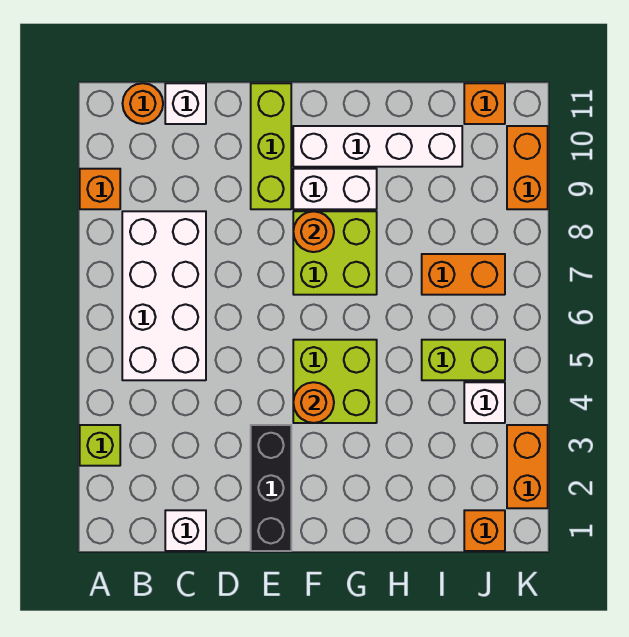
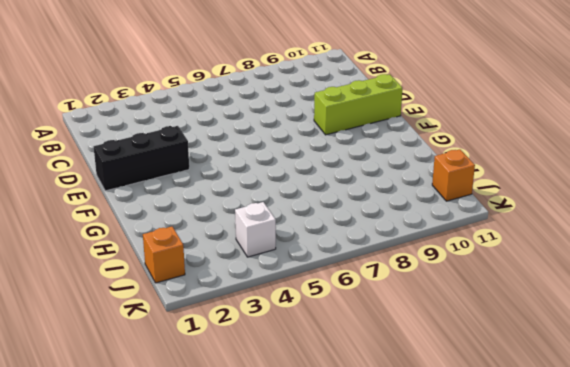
none -> lime brick A3 level 1
none -> orange brick A9 level 1
none -> white brick B5:C8 level 1

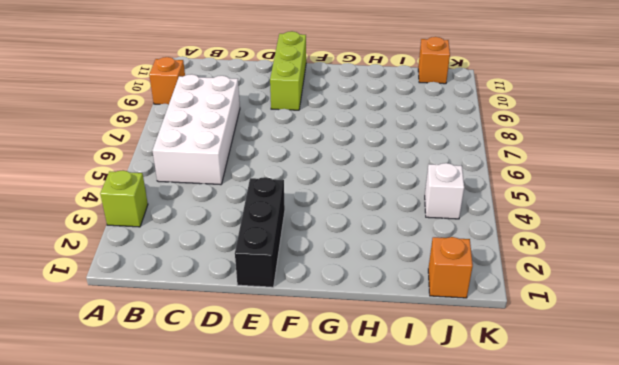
none -> orange round brick B11 level 1
none -> white brick C1 level 1
none -> white brick C11 level 1

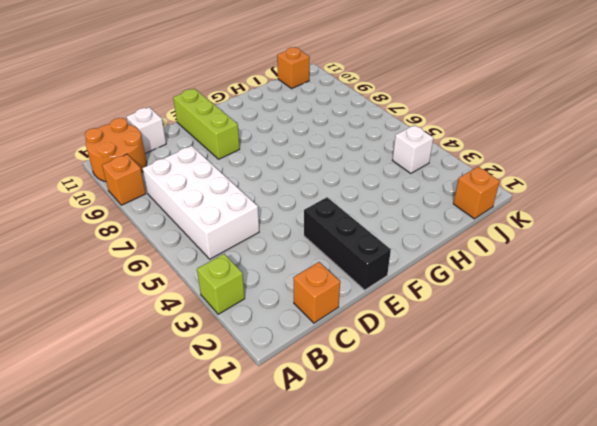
orange round brick A10:B11 level 1 -> orange round brick B11 level 1
orange brick C1 level 1 -> white brick C1 level 1
none -> lime brick F4:G5 level 1
none -> lime brick F7:G8 level 1
none -> white brick F9:G9 level 1

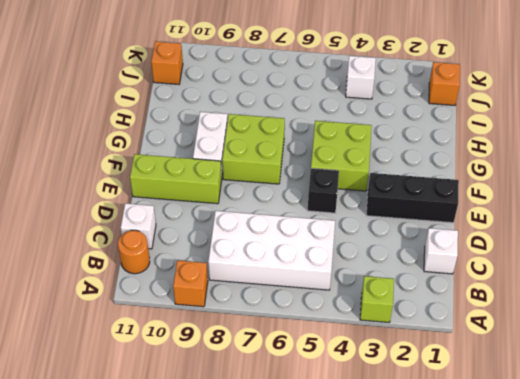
black brick E5 level 1 -> none
none -> white brick F10:I10 level 1
none -> lime brick I5:J5 level 1
none -> orange brick I7:J7 level 1

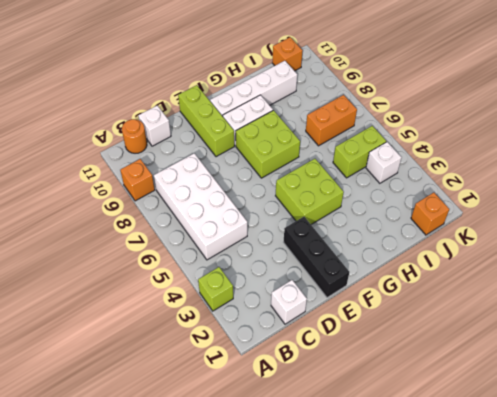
none -> orange brick K2:K3 level 1
none -> orange brick K9:K10 level 1
none -> orange round brick F4 level 2

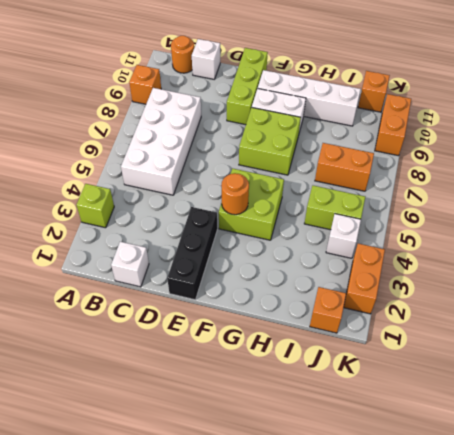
none -> orange round brick F8 level 2

